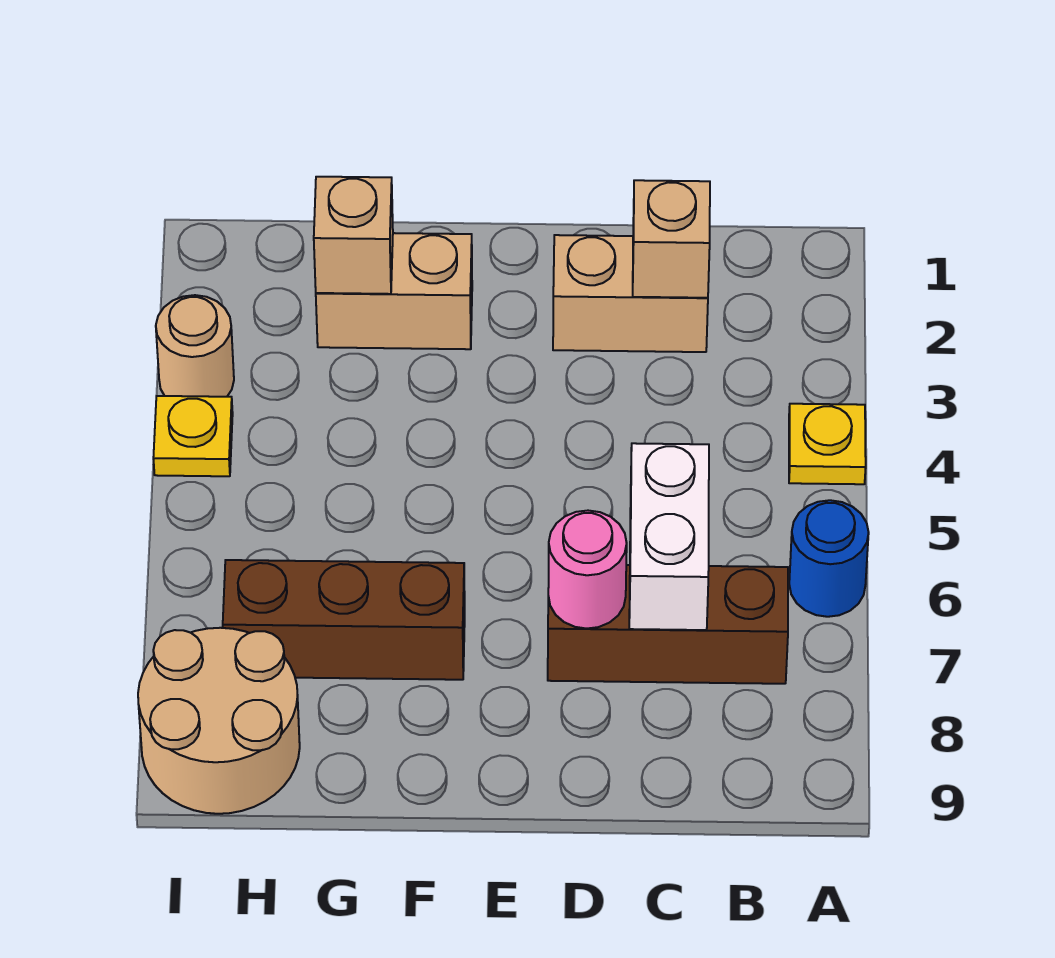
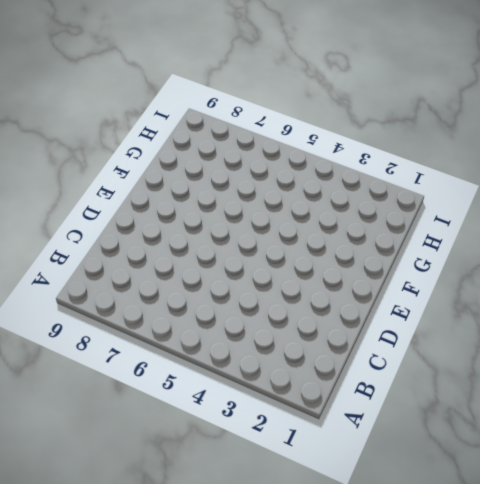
none -> yellow plate A4 level 1
none -> blue round brick A6 level 1
none -> brown brick B7:D7 level 1

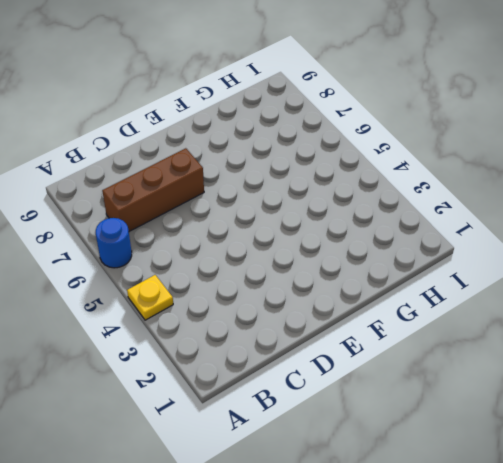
none -> tan brick C2:D2 level 1
none -> tan brick F2:G2 level 1
none -> brown brick F7:H7 level 1

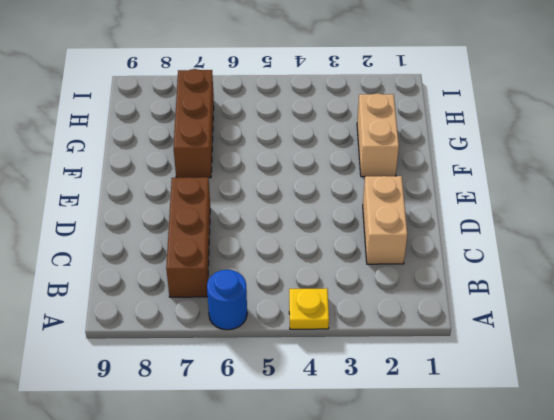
none -> tan round brick H8:I9 level 1
none -> tan round brick I3 level 1
none -> yellow plate I4 level 1

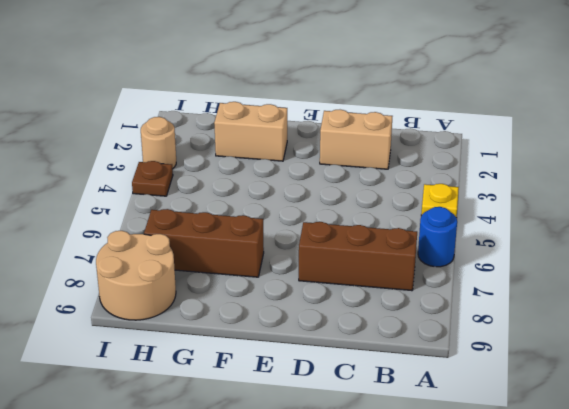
brown plate I4 level 1 -> yellow plate I4 level 1
none -> tan brick C2 level 2
none -> white brick C6:C7 level 2
none -> pink round brick D7 level 2

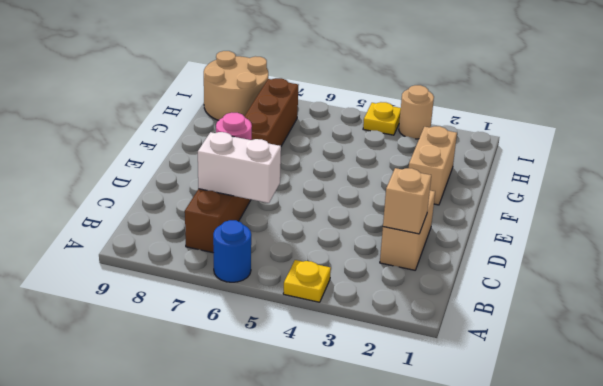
none -> tan brick G2 level 2

